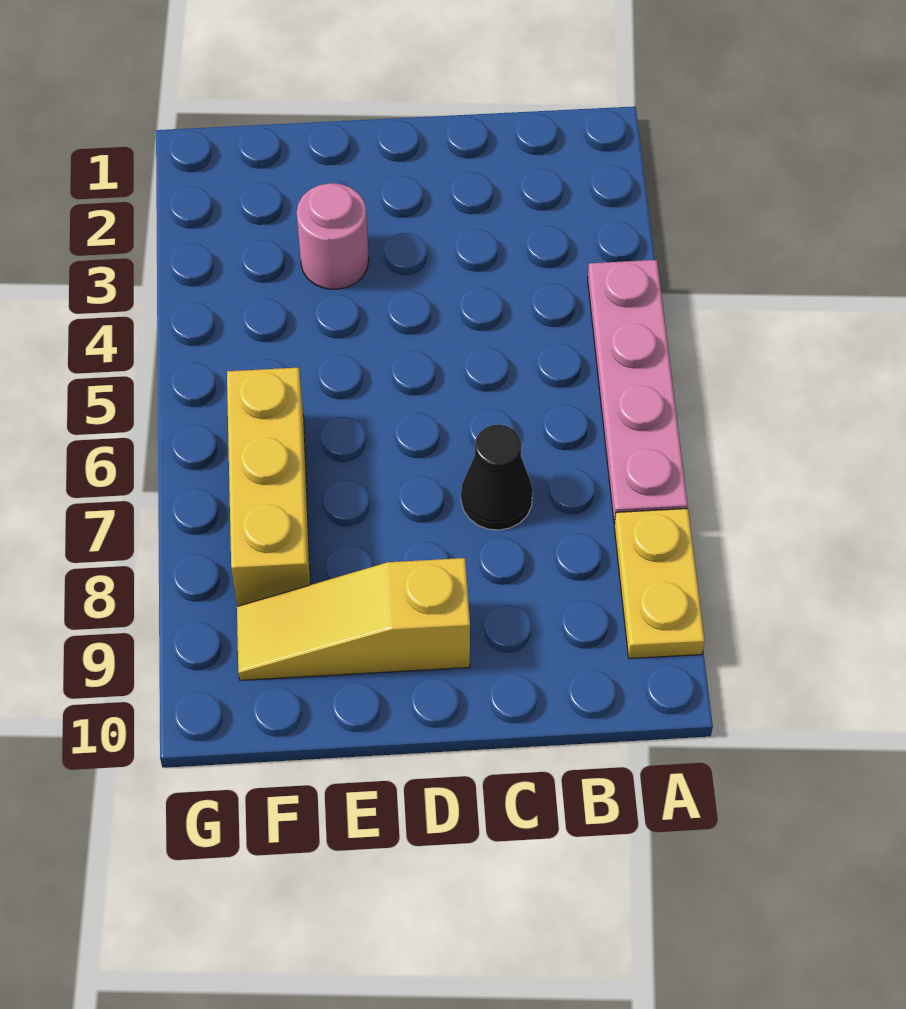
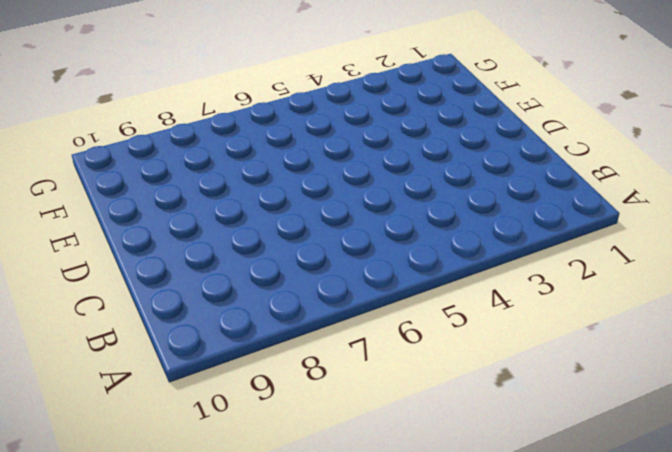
none -> pink plate A4:A7 level 1
none -> yellow plate A8:A9 level 1

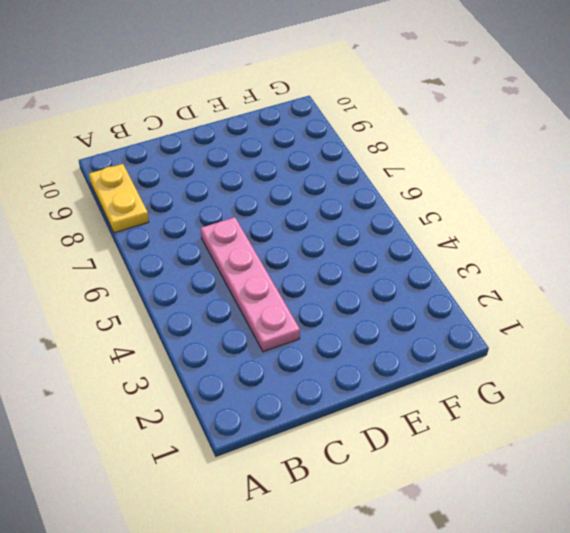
pink plate C3:C6 level 1 -> pink plate A4:A7 level 1
none -> black cone C7 level 1
none -> yellow slope D9:F9 level 1 top D

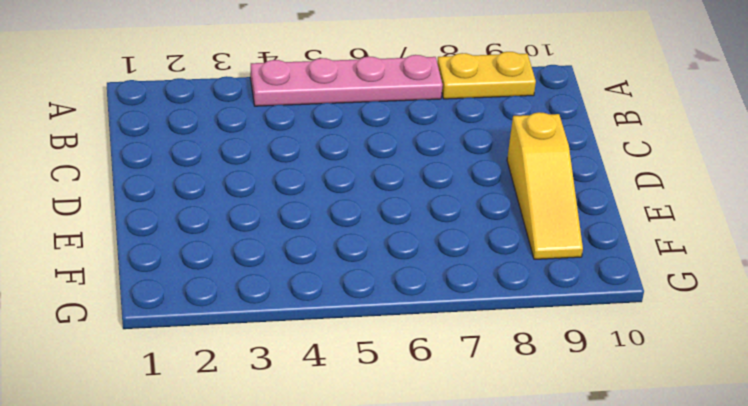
none -> black cone C7 level 1
none -> pink round brick E3 level 1

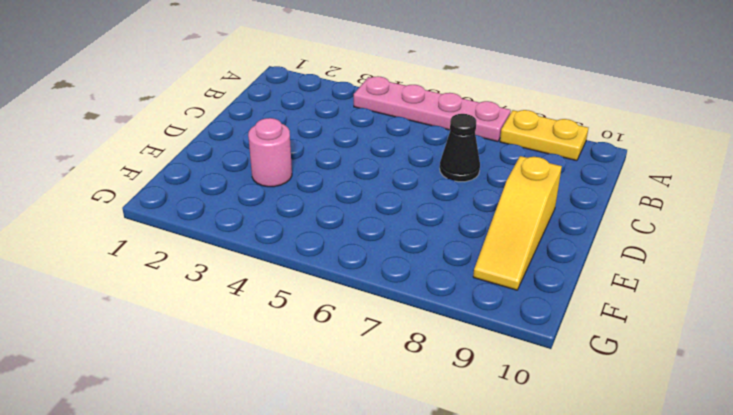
none -> yellow brick F6:F8 level 1

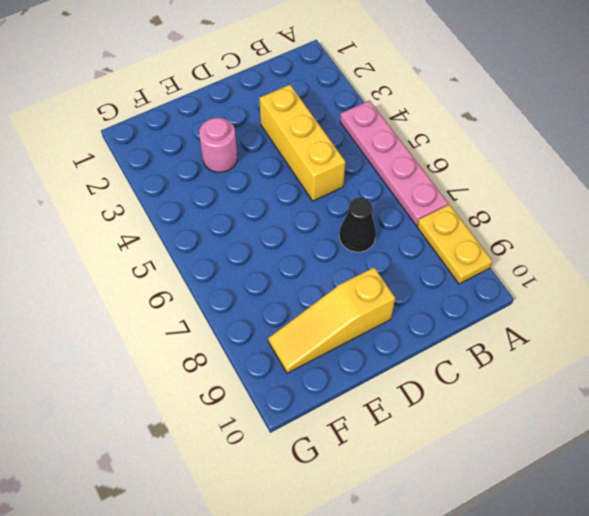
yellow brick C3:C5 level 1 -> yellow brick F6:F8 level 1

